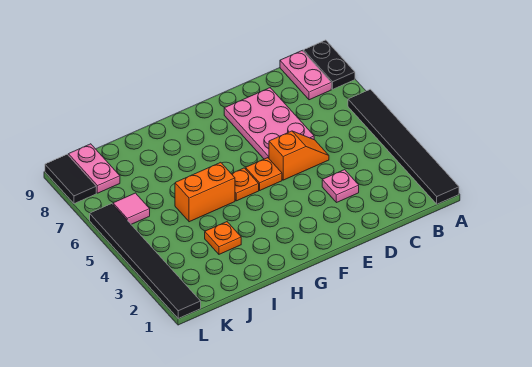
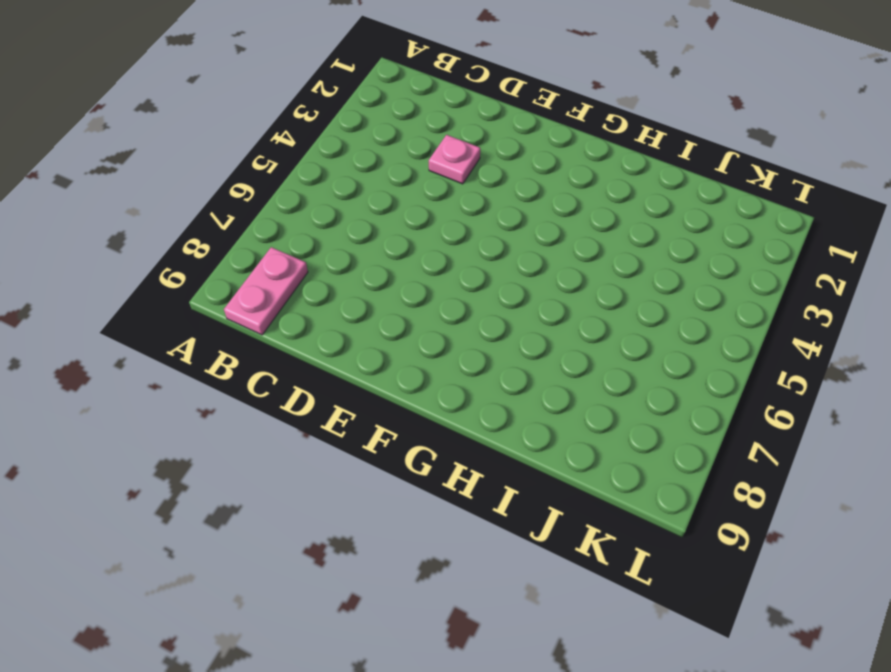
none -> black tile A1:A6 level 1
none -> black plate A8:A9 level 1
none -> orange slope D5:E5 level 1 top E

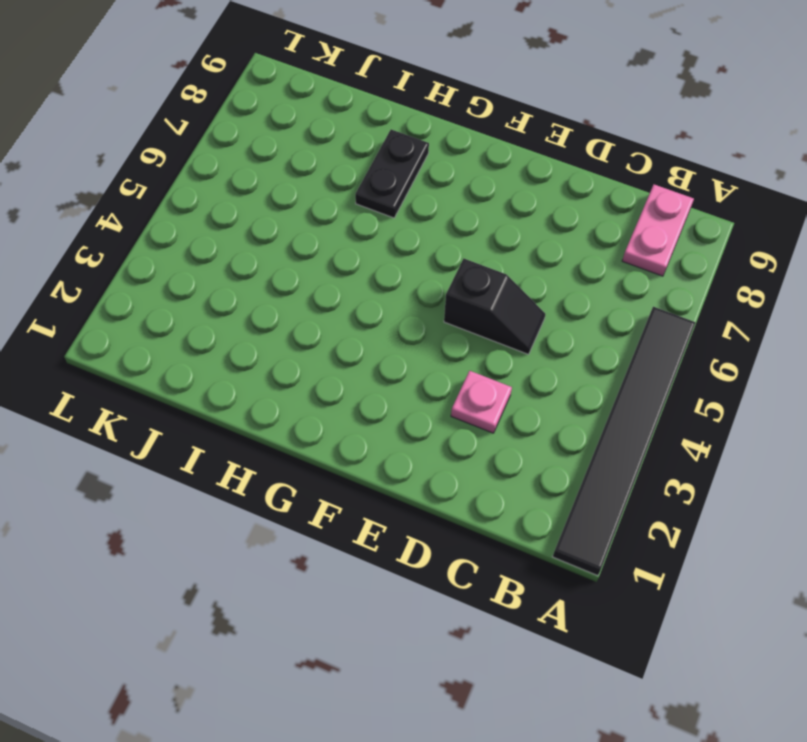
black slope D5:E5 level 1 top E -> orange slope D5:E5 level 1 top E
black plate H7:H8 level 1 -> black plate A8:A9 level 1
none -> pink plate D6:E8 level 1
none -> orange plate F5 level 1
none -> orange plate G5 level 1

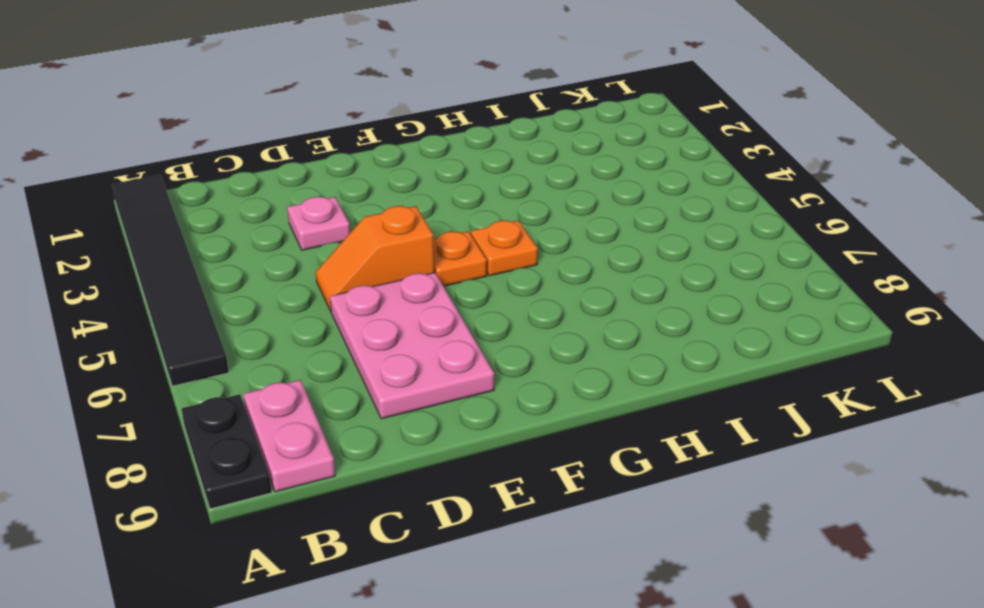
none -> orange brick H5:I5 level 1
none -> orange plate I3 level 1
none -> pink tile K6 level 1

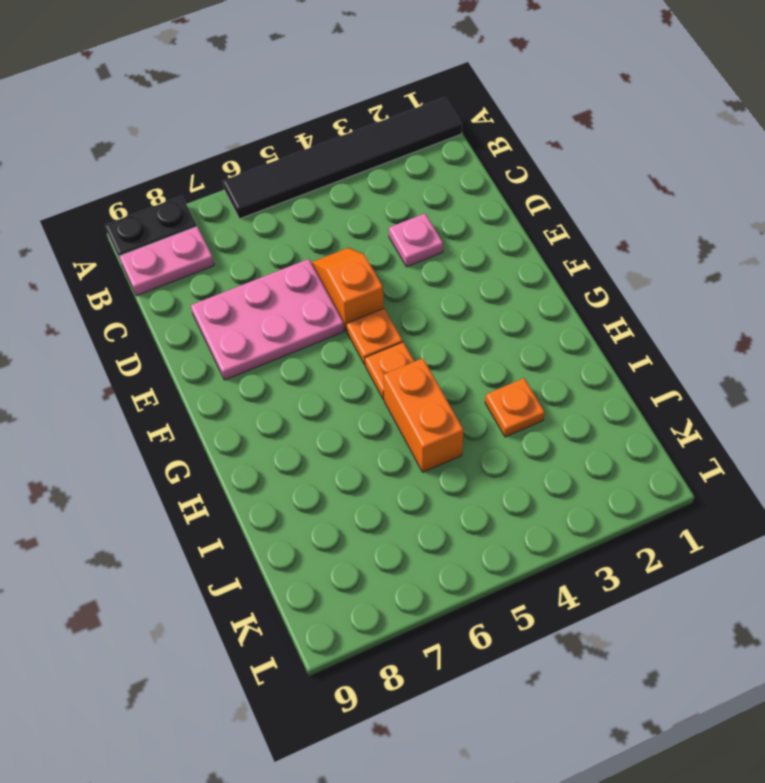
none -> pink tile K6 level 1
none -> pink plate K8:K9 level 1
none -> black tile L1:L6 level 1

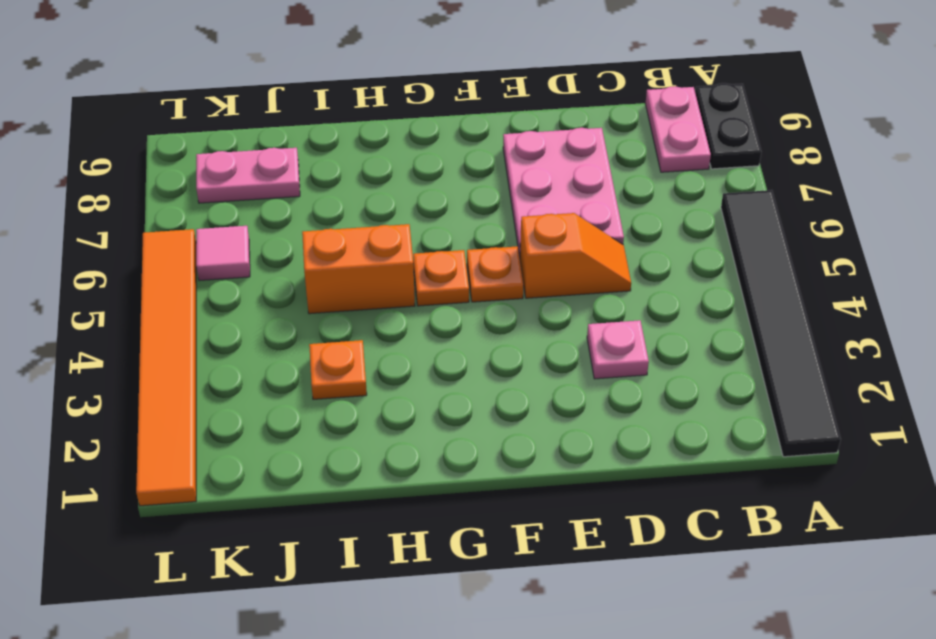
pink plate J8:K8 level 1 -> pink plate K8:K9 level 1
orange tile L1:L6 level 1 -> black tile L1:L6 level 1
none -> black tile L8:L9 level 1

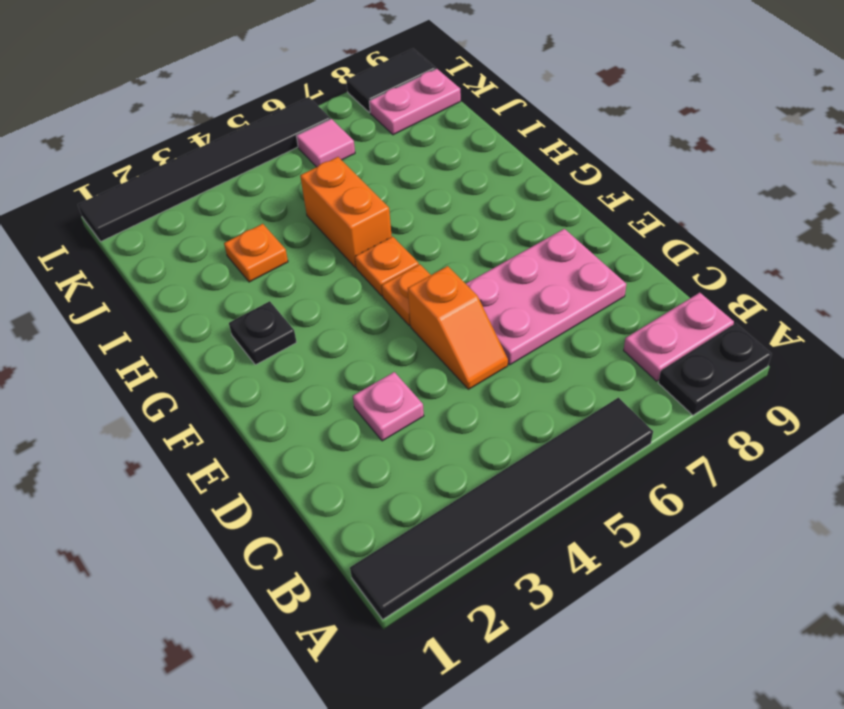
black plate G2 level 1 -> none

